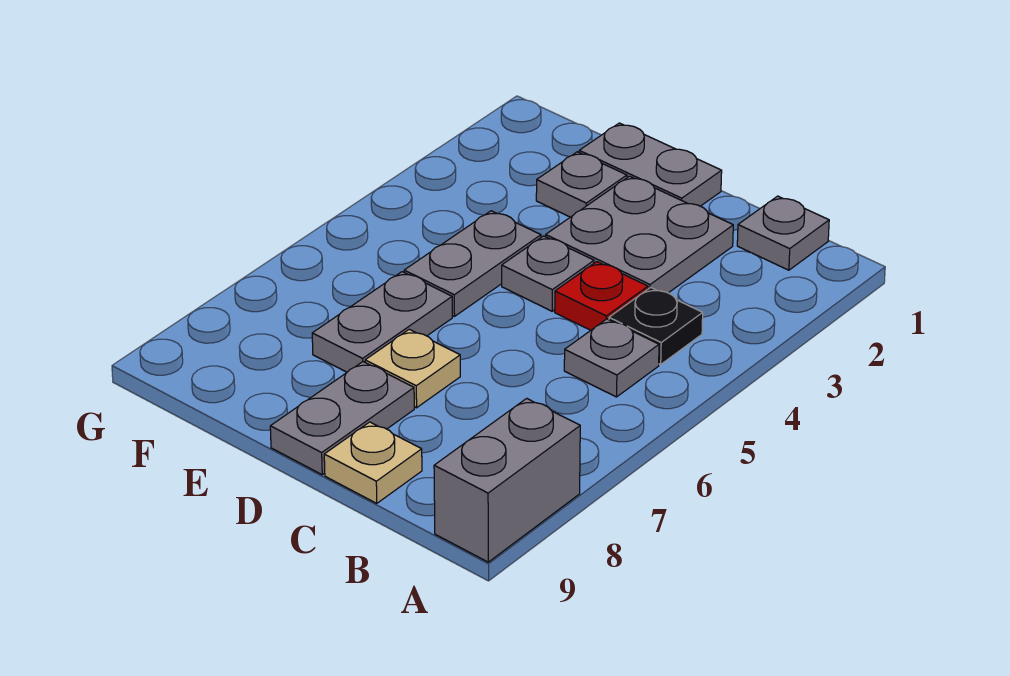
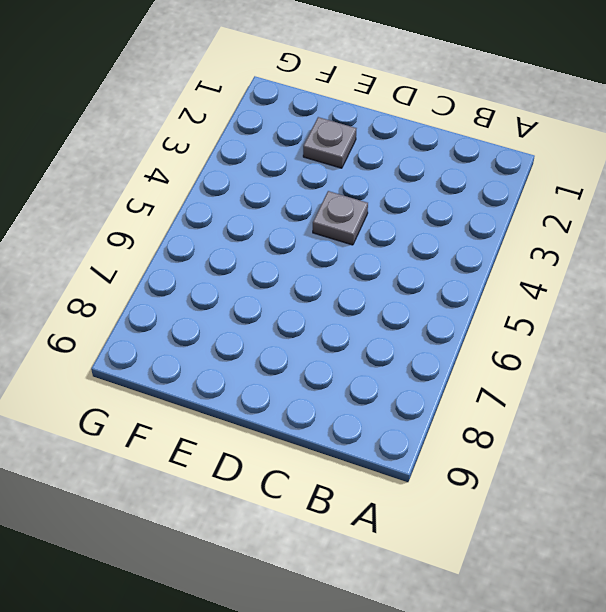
none -> grey brick A8:A9 level 1
none -> grey plate B1 level 1
none -> black plate B4 level 1

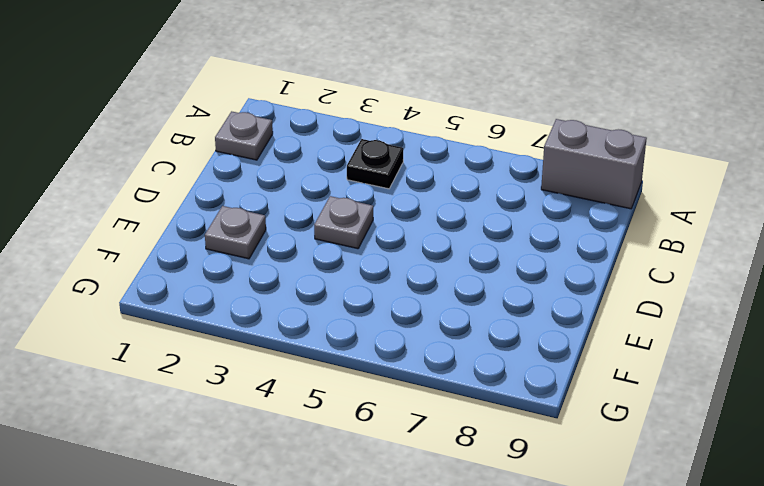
none -> grey plate B5 level 1
none -> grey plate C2:D3 level 1
none -> red plate C4 level 1

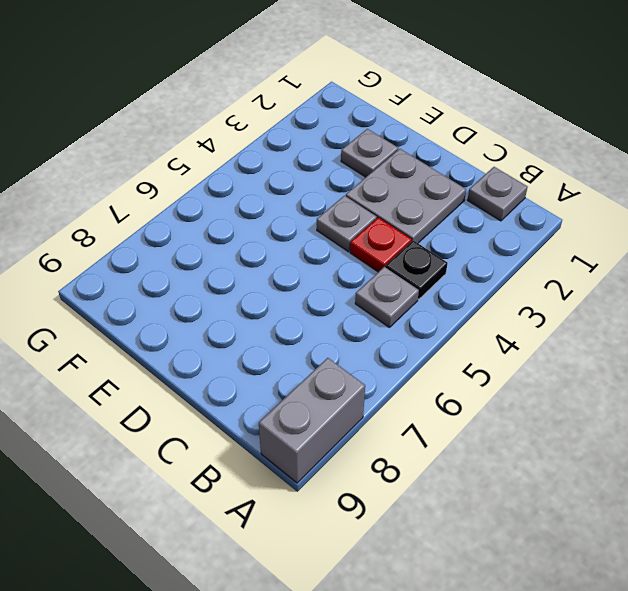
none -> tan plate C9 level 1
none -> grey plate D1:E1 level 1
none -> tan plate D7 level 1

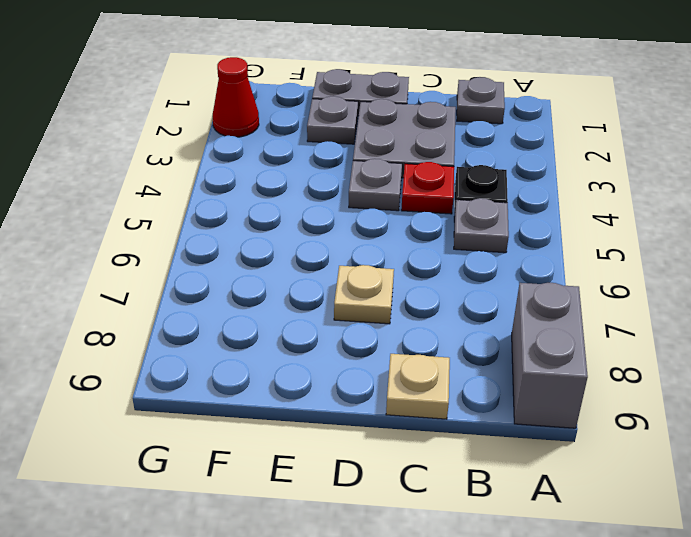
red cone G2 level 1 -> none
none -> grey plate D8:D9 level 1
none -> grey plate E4:E5 level 1
none -> grey plate E6:E7 level 1

